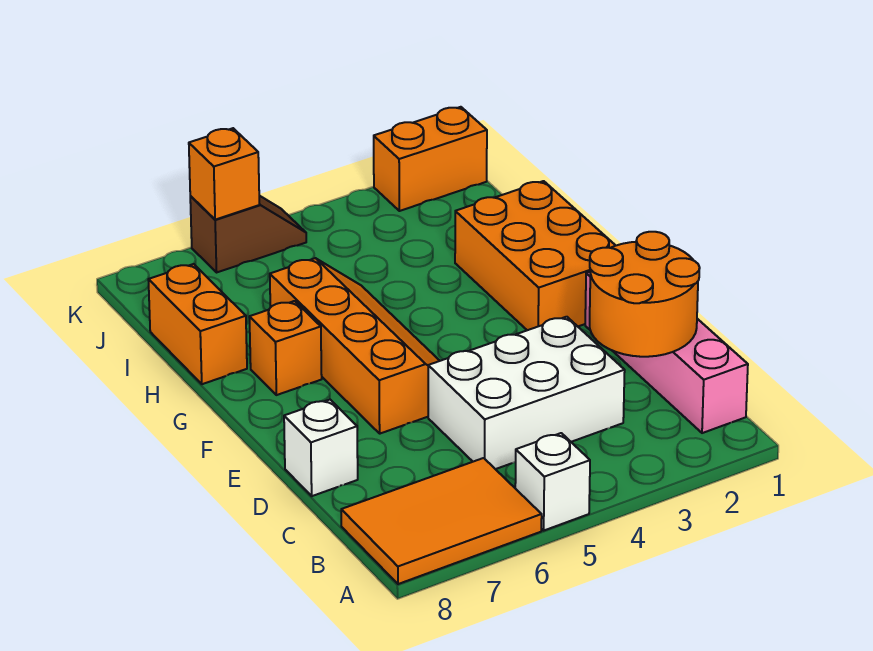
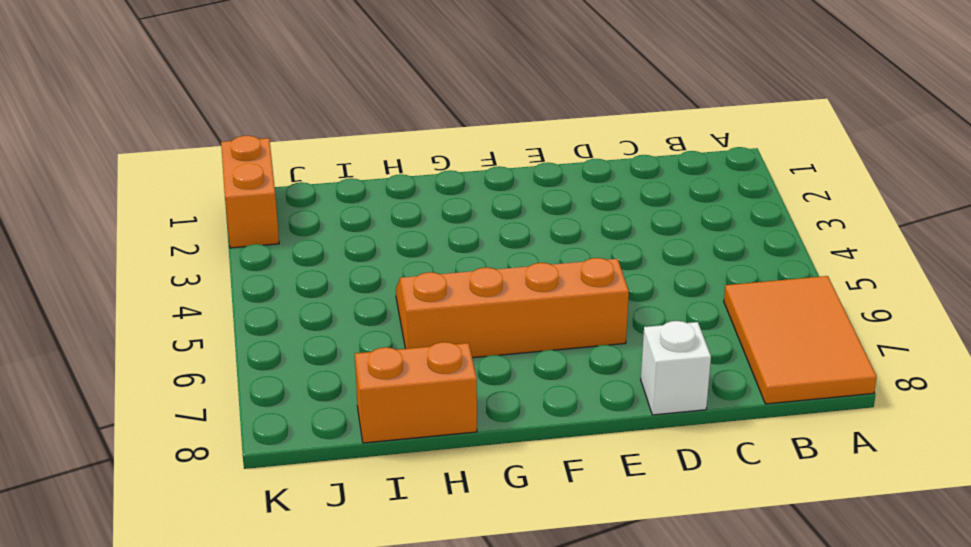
none -> white brick A5 level 1
none -> pink brick B1:E1 level 1
none -> white brick C3:D5 level 1

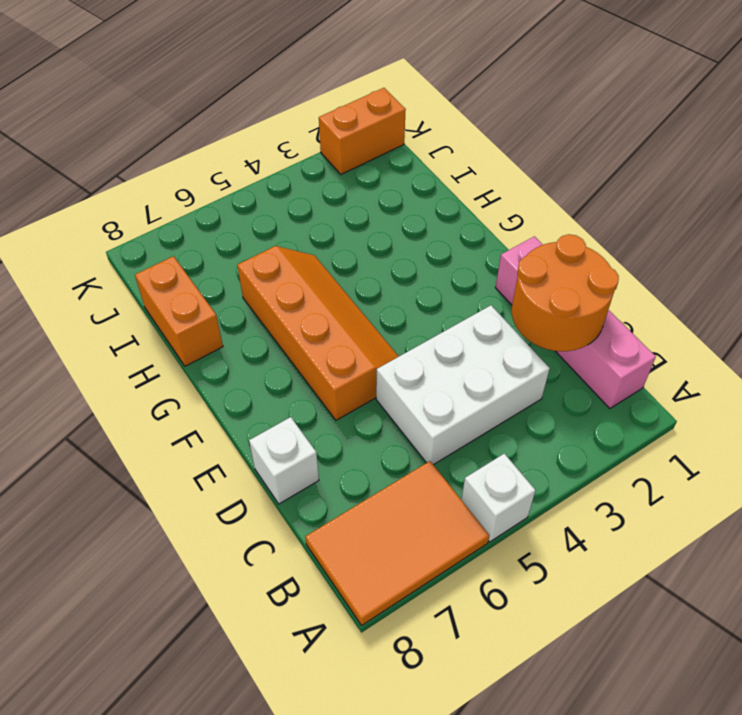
none -> orange brick F1:H2 level 1
none -> orange brick G7 level 1
none -> brown slope K5:K6 level 1 top 6

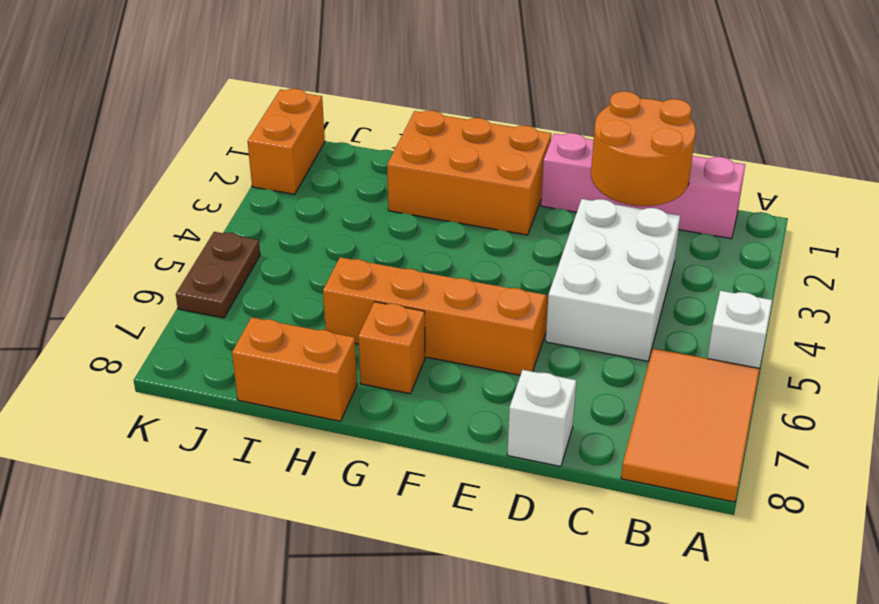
brown plate K5:K6 level 1 -> brown slope K5:K6 level 1 top 6
none -> orange brick K6 level 2

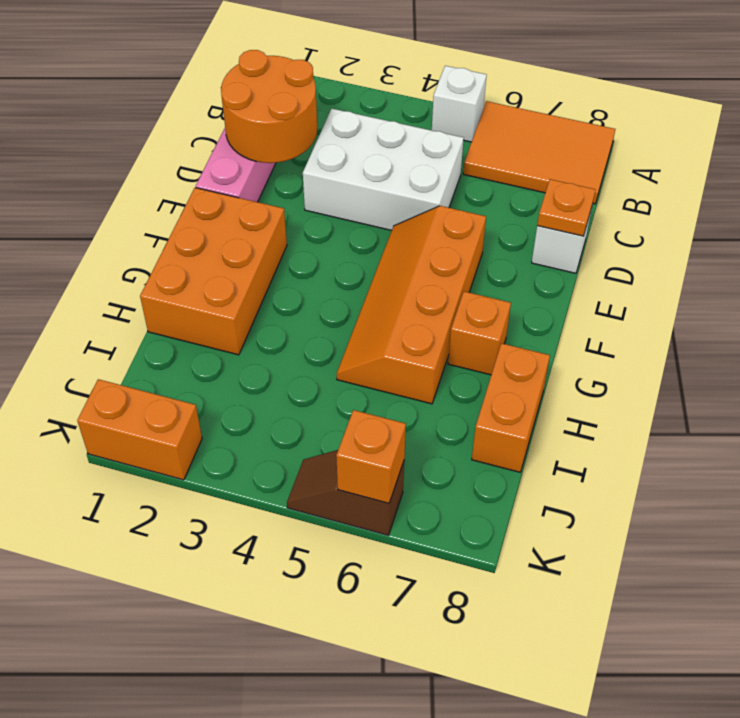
orange plate D8 level 2 -> none

